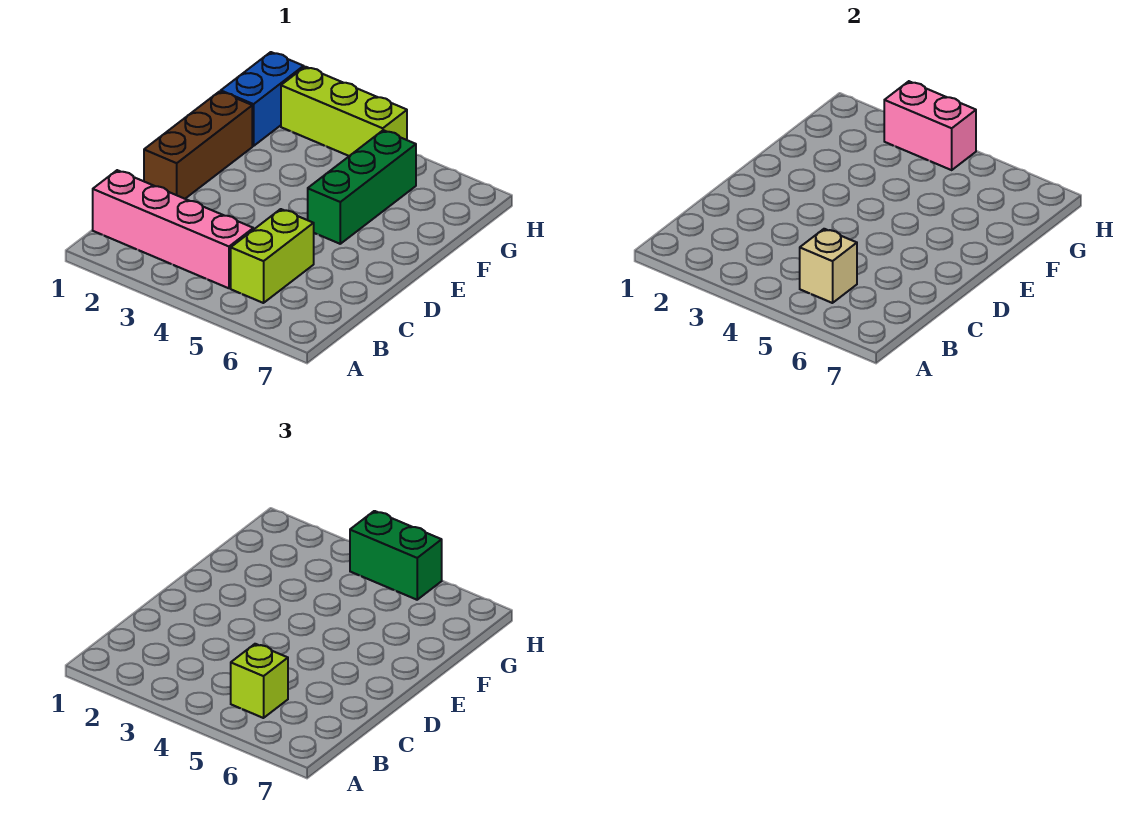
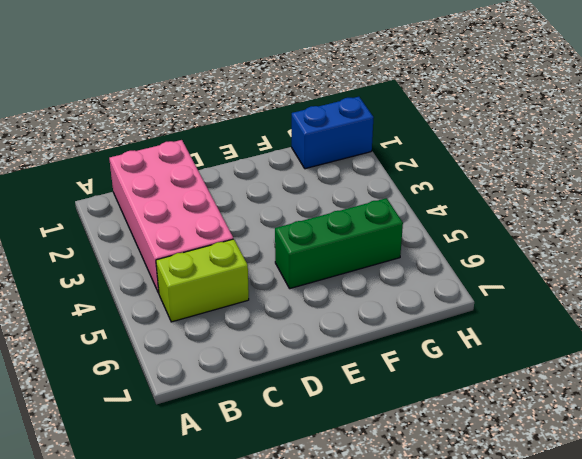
pink brick B1:C4 level 1 -> pink brick B1:B4 level 1
none -> brown brick D1:F1 level 1
none -> lime brick H2:H4 level 1

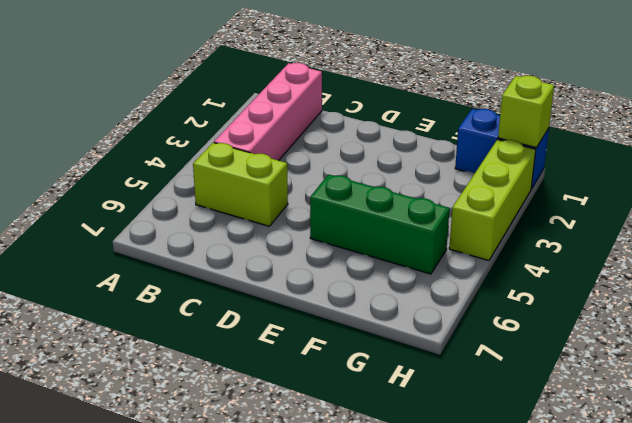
lime brick H1 level 2 -> lime brick B5 level 3
none -> brown brick D1:F1 level 1
none -> tan brick B5 level 2

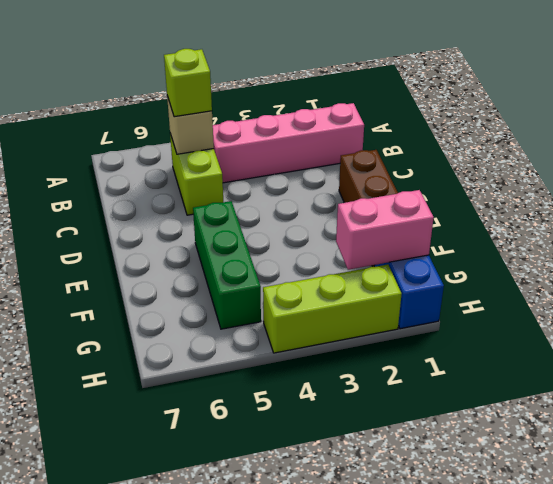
pink brick G1:G2 level 2 -> pink brick H3:H4 level 2
none -> green brick H4:H5 level 3

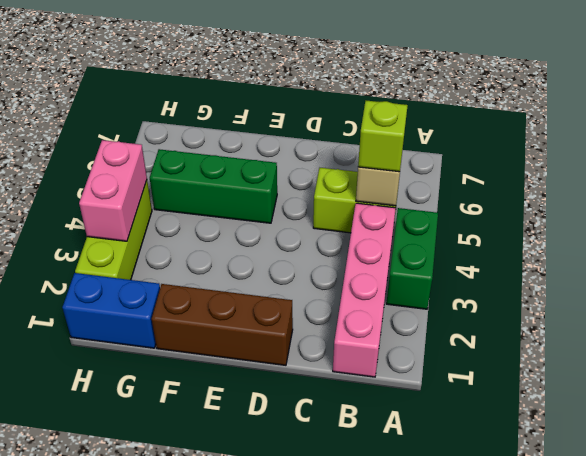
green brick A3:A4 level 1 -> green brick H4:H5 level 3

